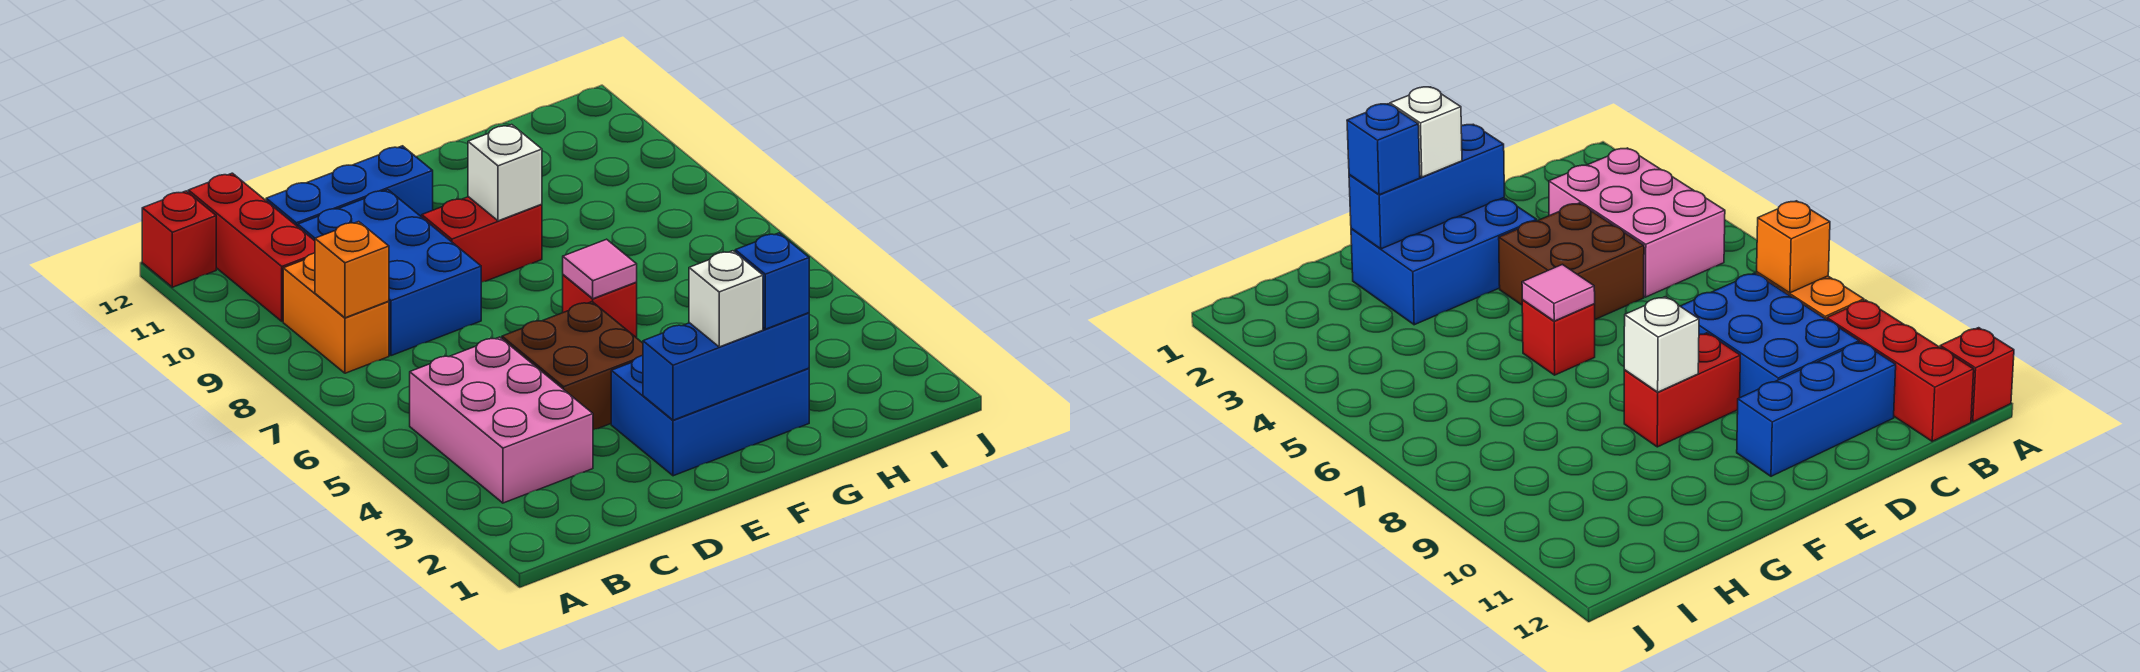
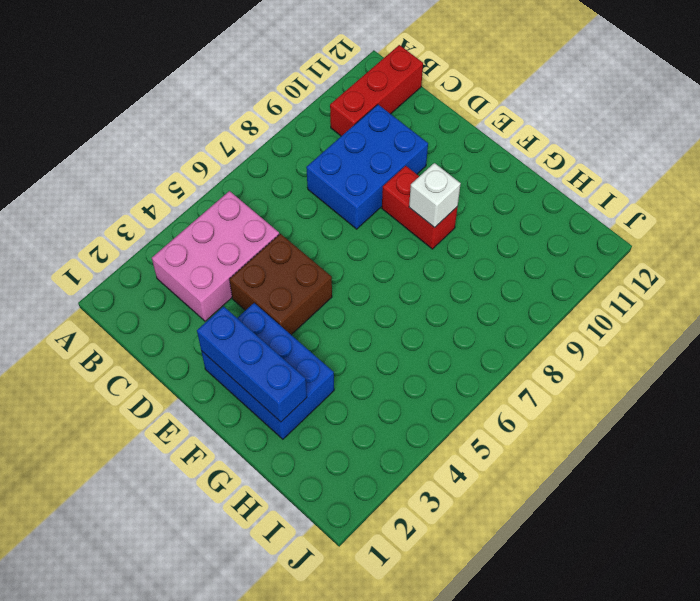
none -> red brick A12 level 1
none -> orange brick B8:B9 level 1
none -> blue brick C11:E11 level 1

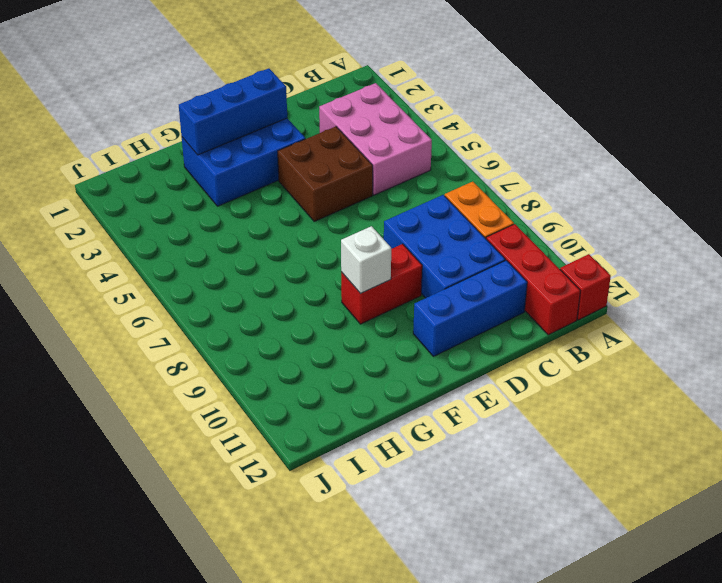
none -> red brick F6 level 1
none -> orange brick B8 level 2
none -> pink tile F6 level 2

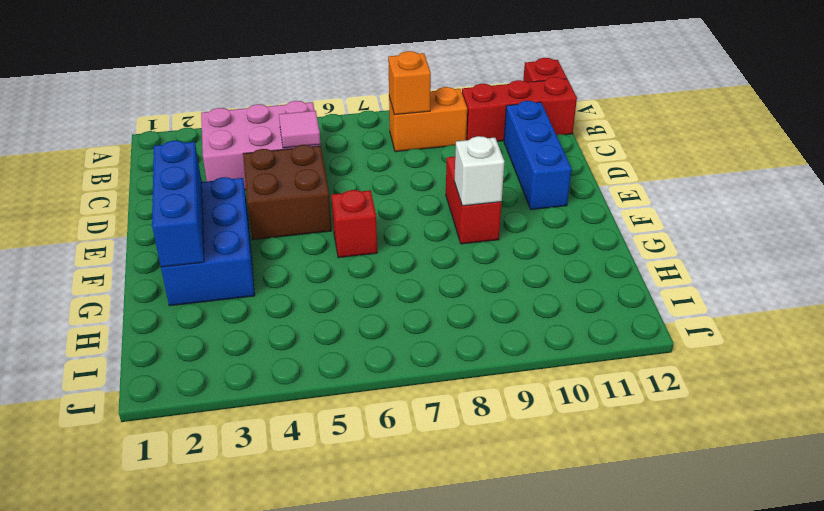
pink tile C5 level 2 -> pink tile F6 level 2
none -> blue brick C8:D10 level 1
none -> white brick F2 level 3
none -> blue brick G2 level 3

